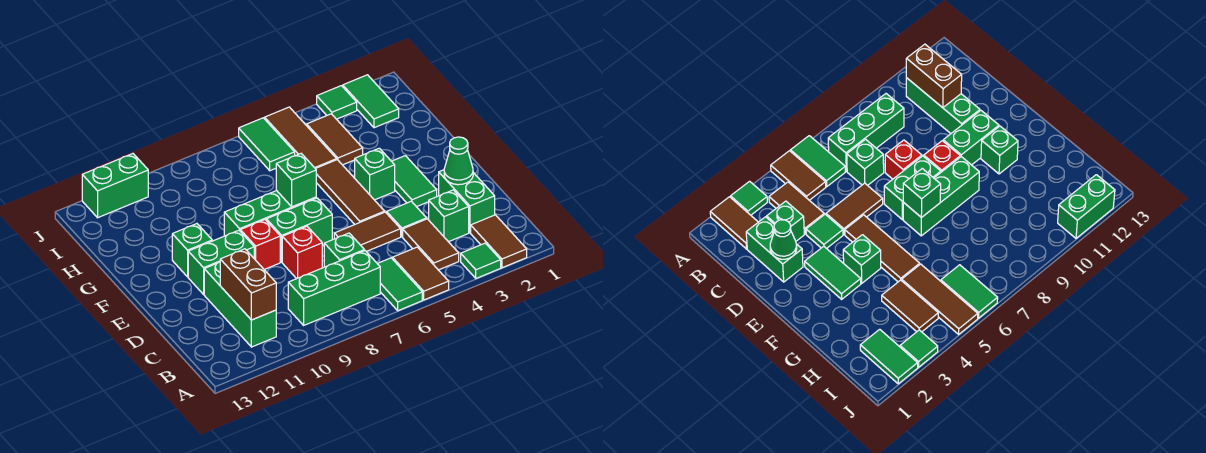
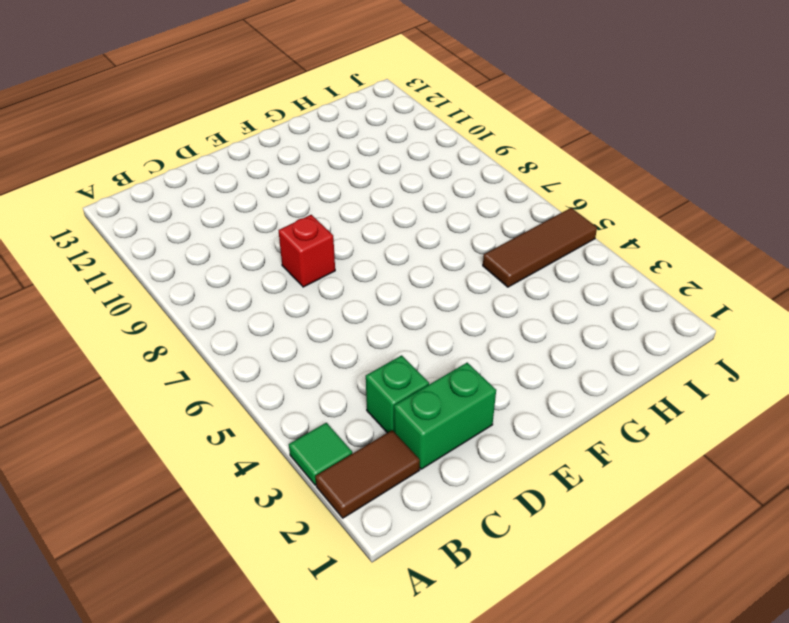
none -> brown tile A5:B5 level 1
none -> green tile A6:B6 level 1
none -> brown tile B4:C4 level 1
none -> green brick B7:B9 level 1

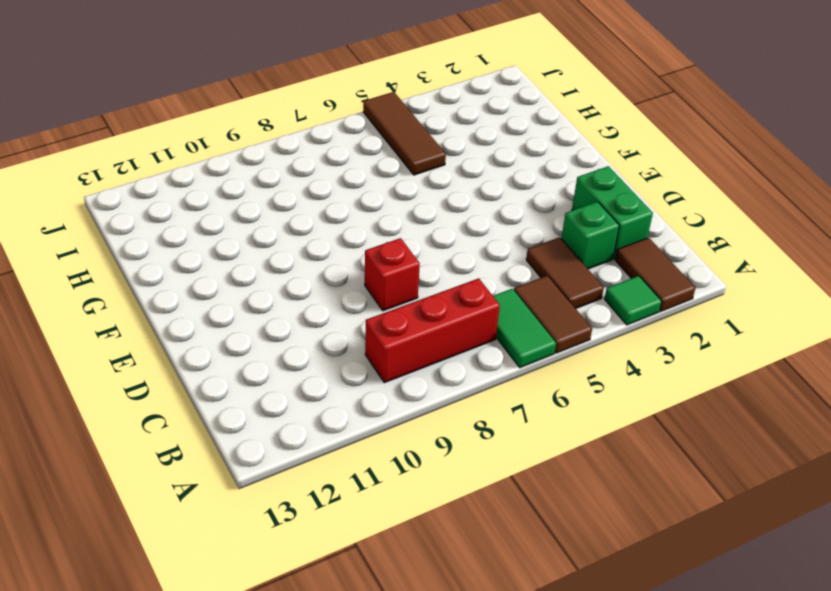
red brick B7:B9 level 1 -> green brick B7:B9 level 1
none -> green brick B11:D11 level 1
none -> green brick C7 level 1
none -> green tile D4 level 1
none -> brown tile D5:D6 level 1

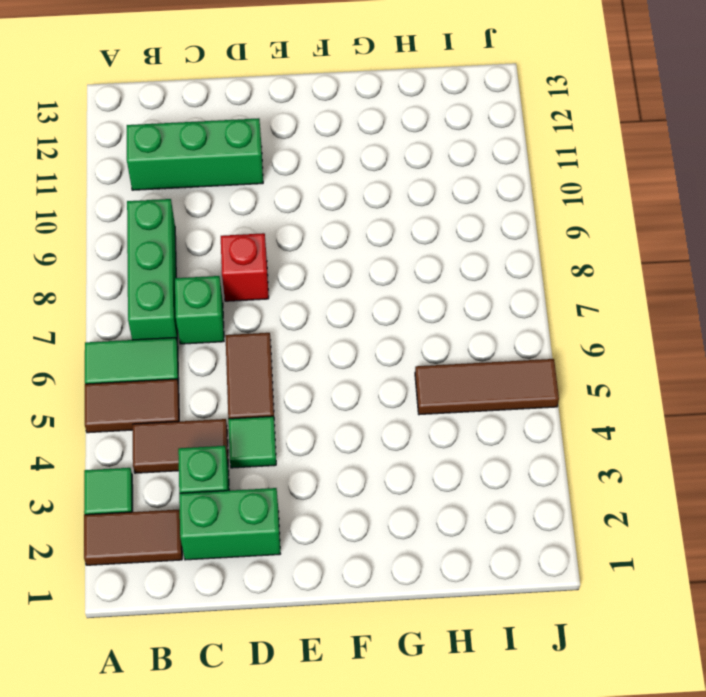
none -> green tile E3:F3 level 1
none -> brown tile E5:G5 level 1
none -> green brick E7:E8 level 1
none -> red brick E9 level 1

